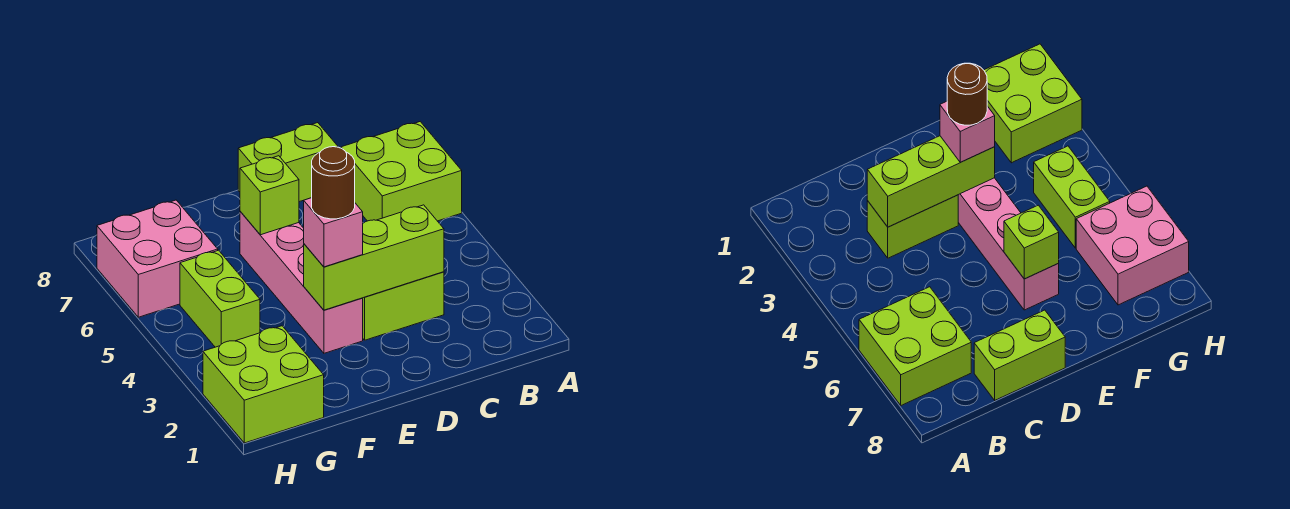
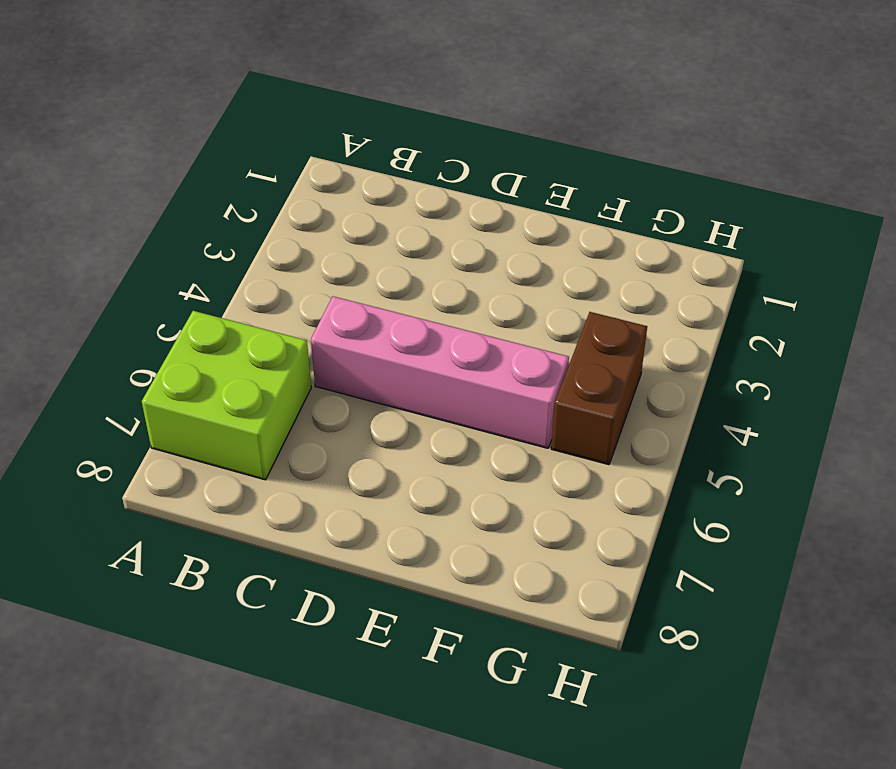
pink brick C5:F5 level 1 -> pink brick E3:E6 level 1
brown brick G4:G5 level 1 -> lime brick G4:G5 level 1
none -> lime brick C3:D3 level 1
none -> lime brick C8:D8 level 1

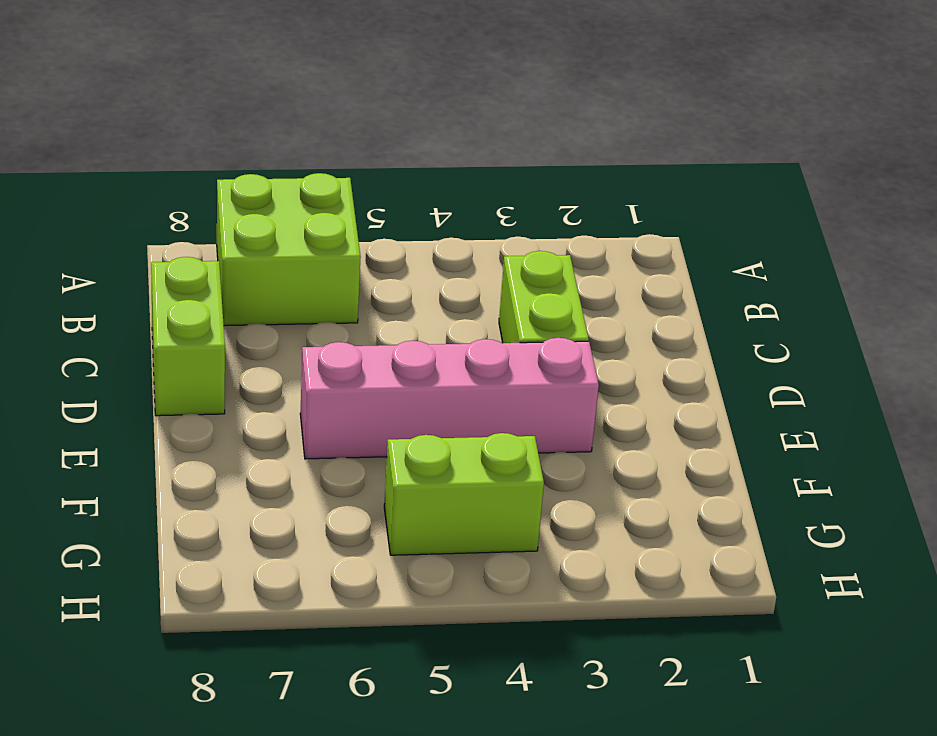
none -> lime brick G1:H2 level 1
none -> pink brick G6:H7 level 1

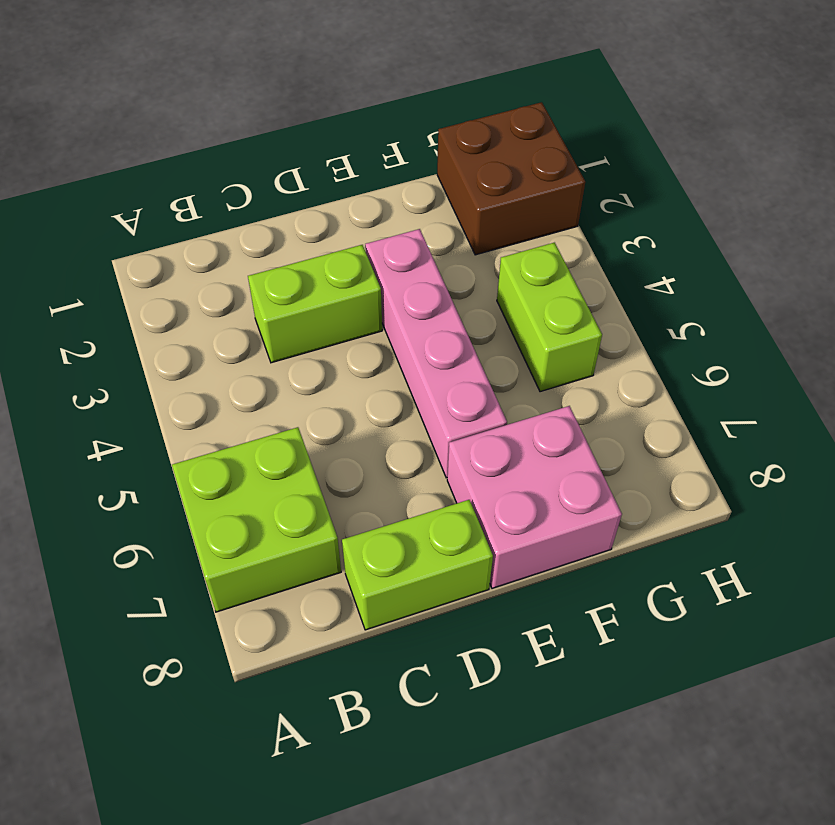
pink brick E7:F8 level 1 -> pink brick G6:H7 level 1
brown brick G1:H2 level 1 -> lime brick G1:H2 level 1
none -> lime brick C3:E3 level 2
none -> lime brick E6 level 2

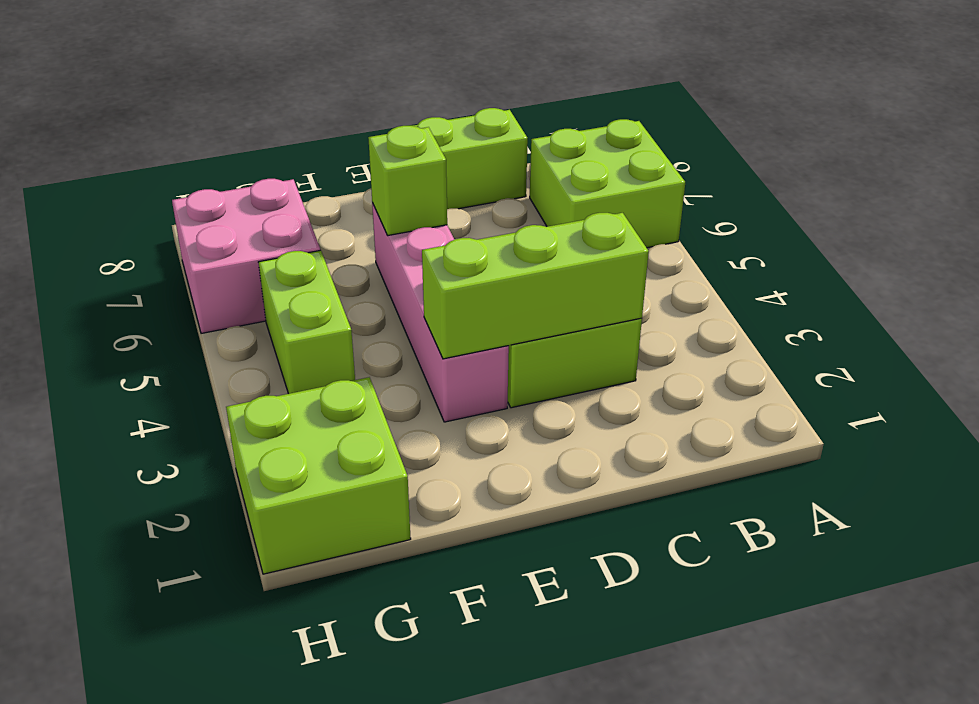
none -> pink brick E3 level 3
none -> brown round brick E3 level 4

